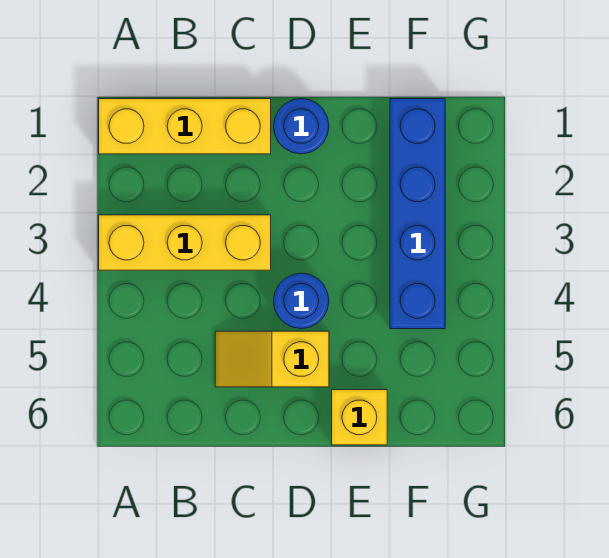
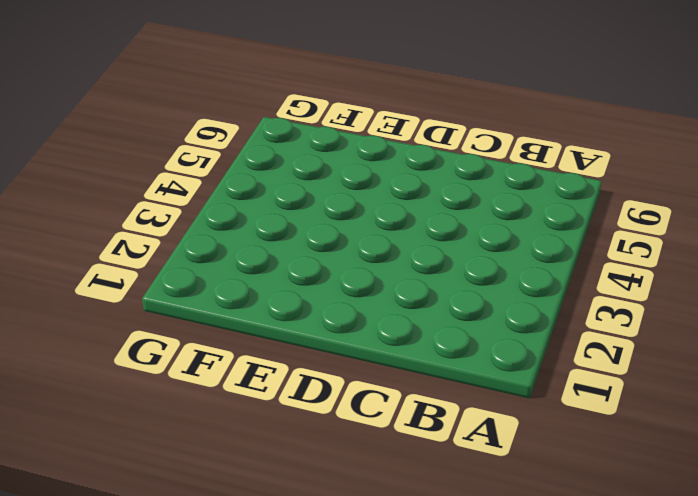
none -> yellow brick A1:C1 level 1
none -> yellow brick A3:C3 level 1

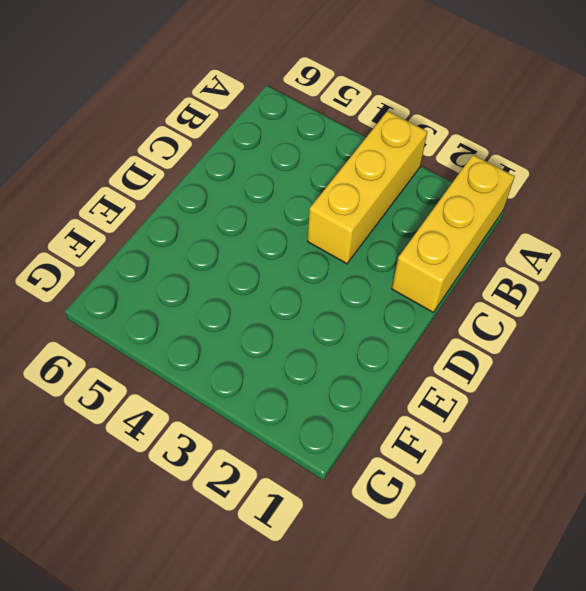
none -> yellow slope C5:D5 level 1 top D
none -> blue round brick D1 level 1

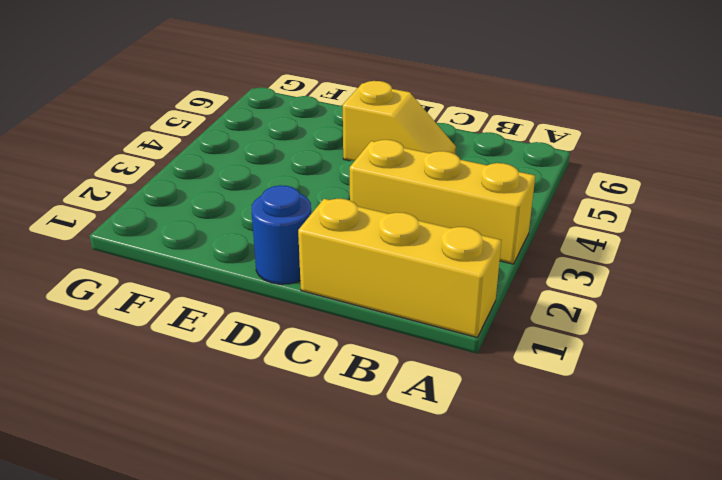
none -> blue round brick D4 level 1
none -> yellow brick E6 level 1

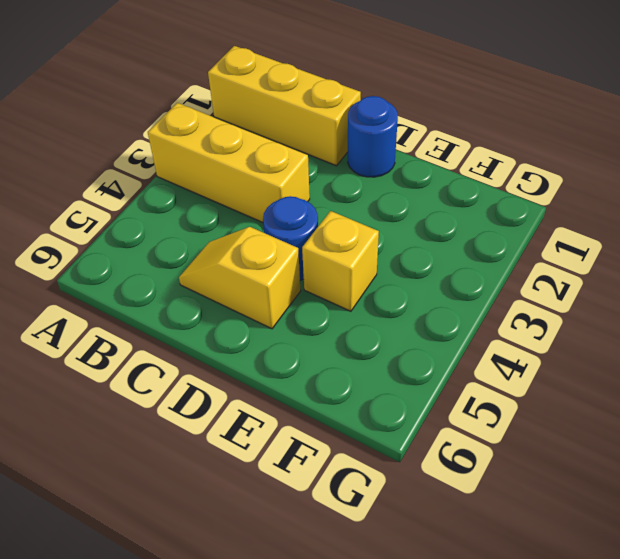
yellow brick E4 level 1 -> yellow brick E6 level 1
none -> blue brick F1:F4 level 1

